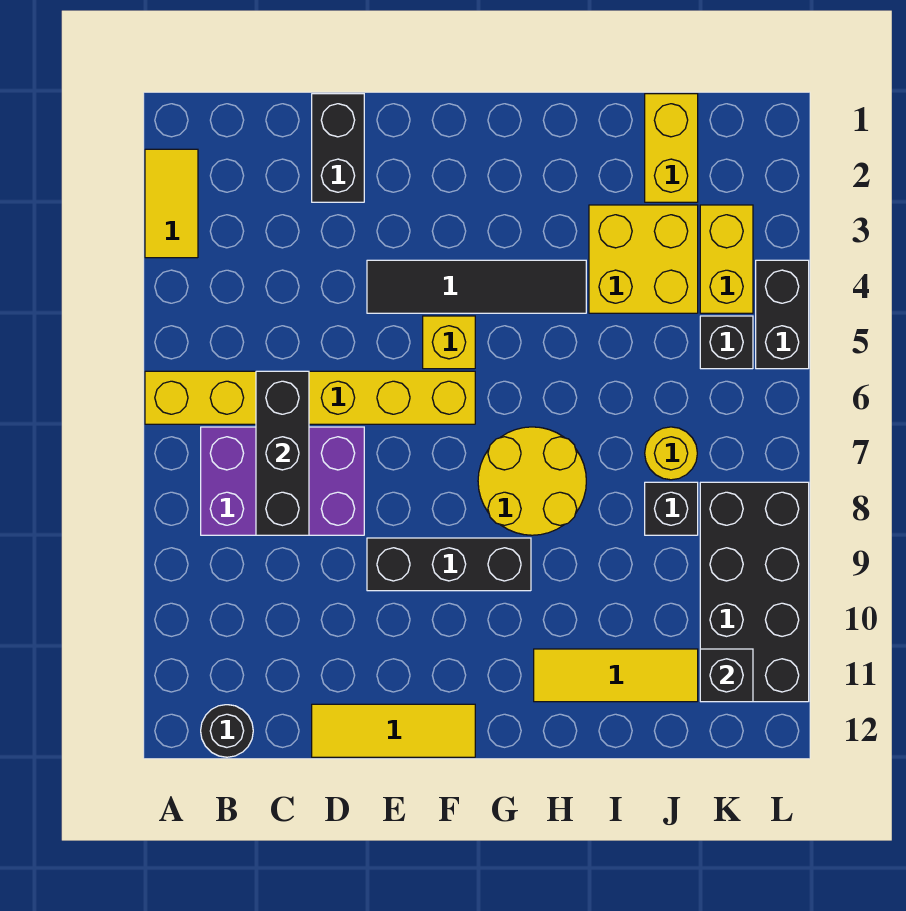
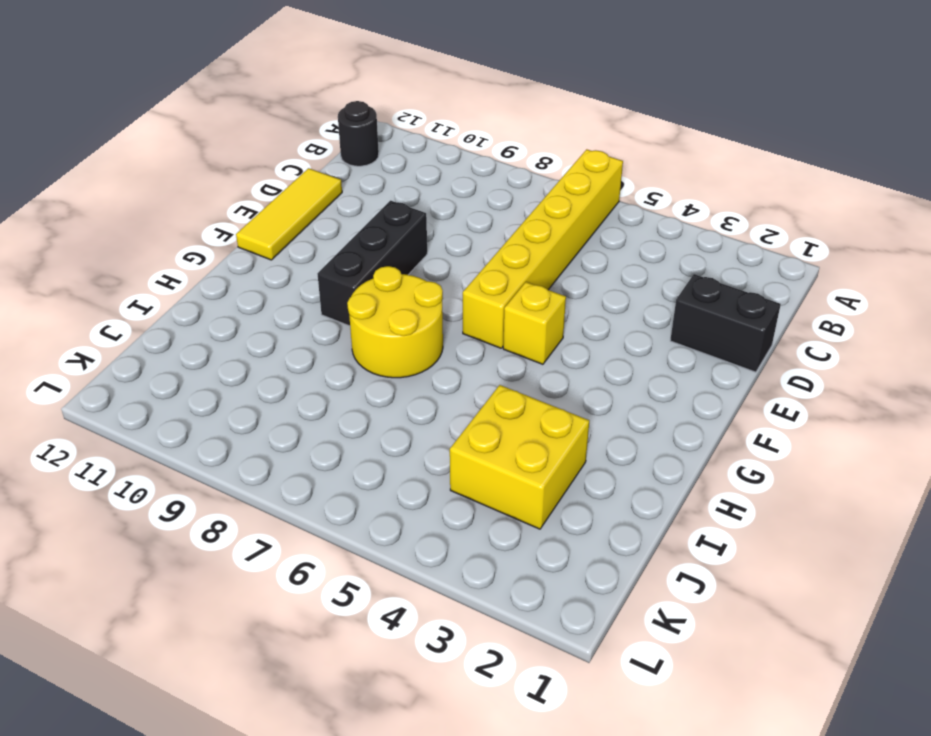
none -> yellow tile A2:A3 level 1
none -> purple brick B7:D8 level 1
none -> black tile E4:H4 level 1

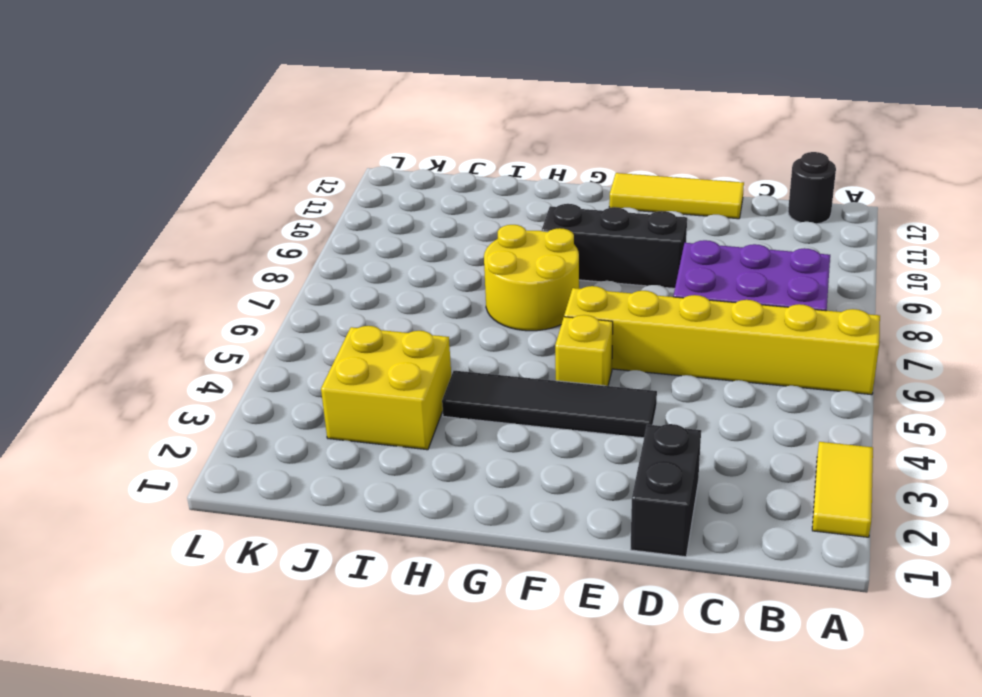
none -> yellow tile H11:J11 level 1
none -> yellow brick J1:J2 level 1
none -> yellow round brick J7 level 1

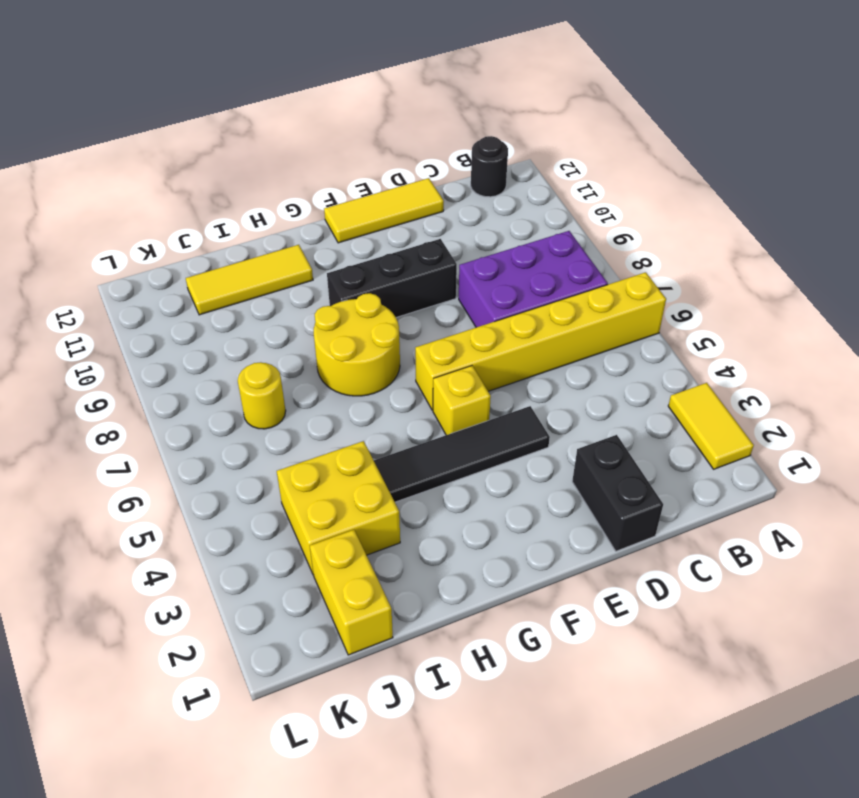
none -> black brick J8 level 1
none -> yellow brick K3:K4 level 1
none -> black brick K5 level 1

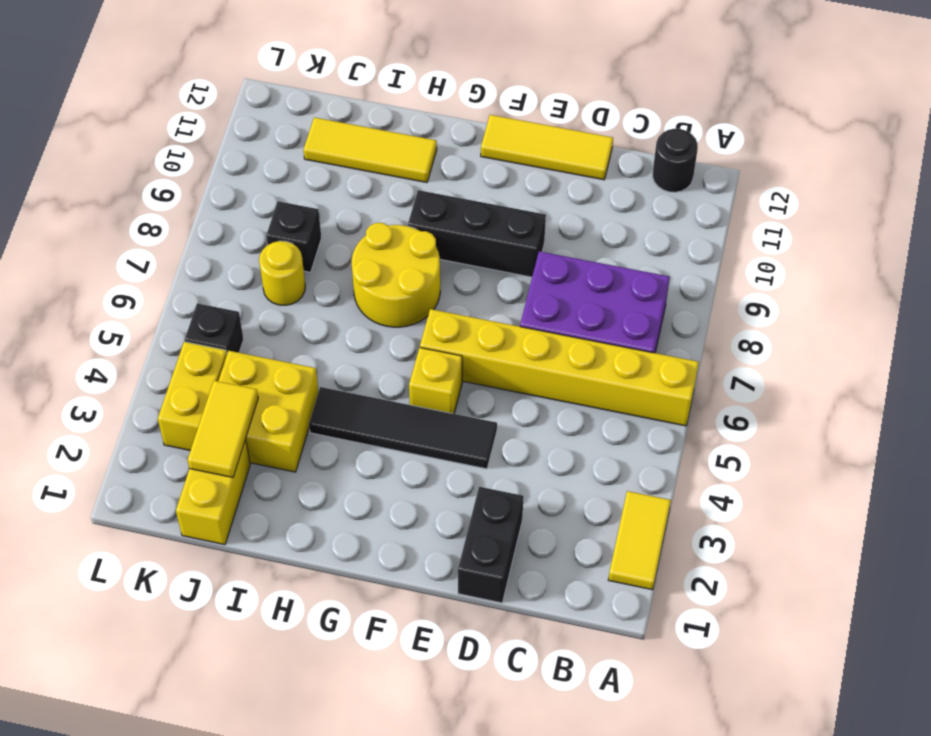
yellow tile J2:J3 level 2 -> none
none -> black brick K8:L11 level 1
none -> black brick L4:L5 level 1
none -> black brick C6:C8 level 2

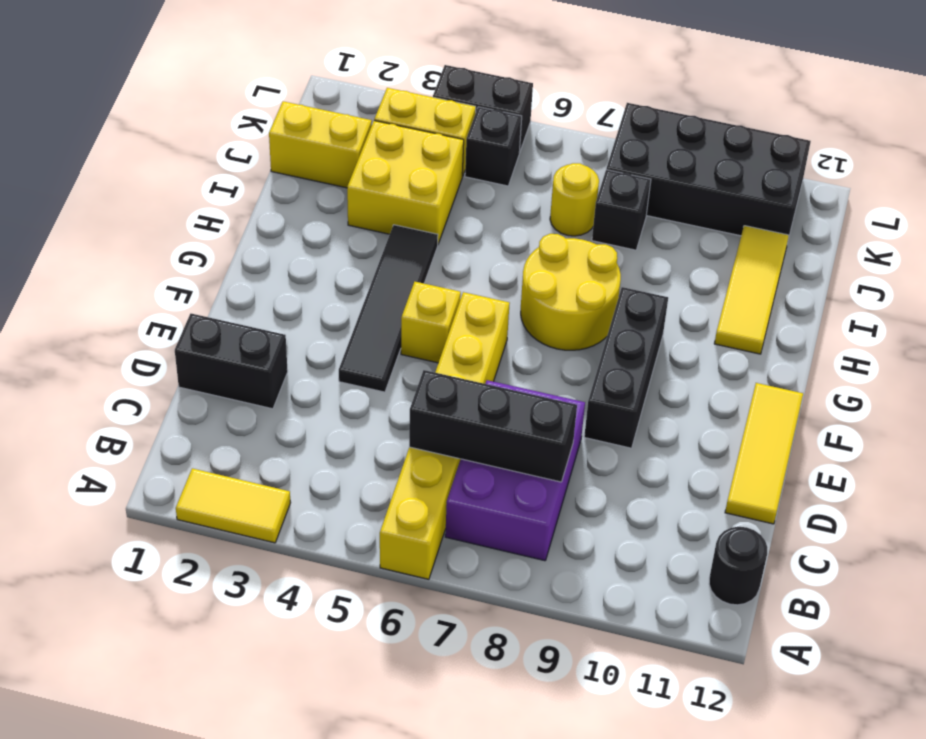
none -> black brick K11 level 2

